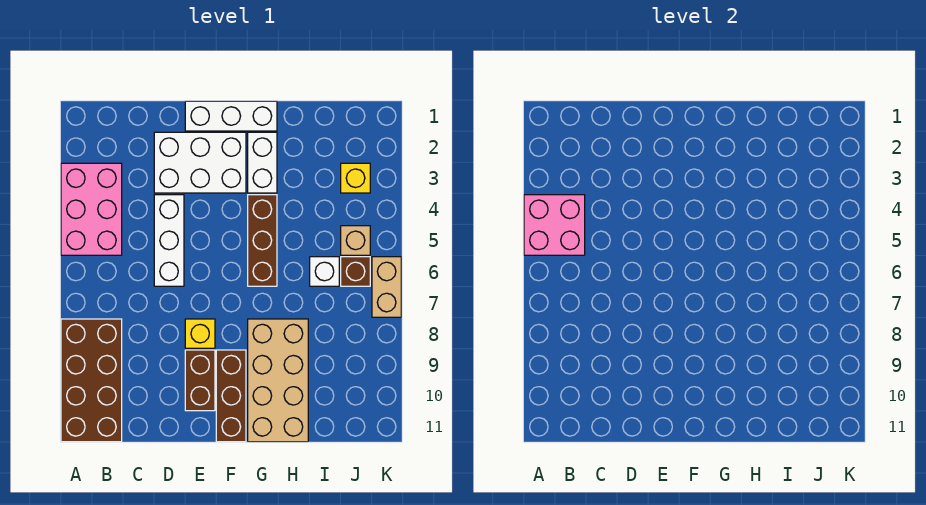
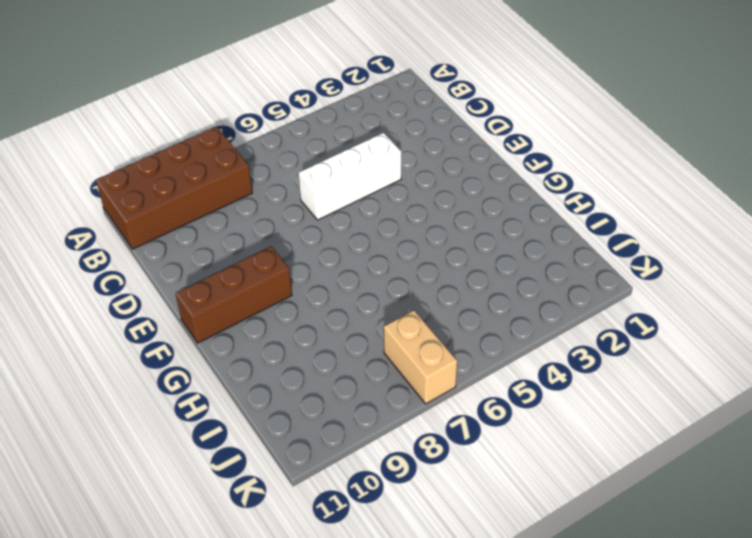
tan brick J7:K7 level 1 -> tan brick K6:K7 level 1
none -> pink brick A3:B5 level 1
none -> white brick D2:F3 level 1
none -> white brick E1:G1 level 1

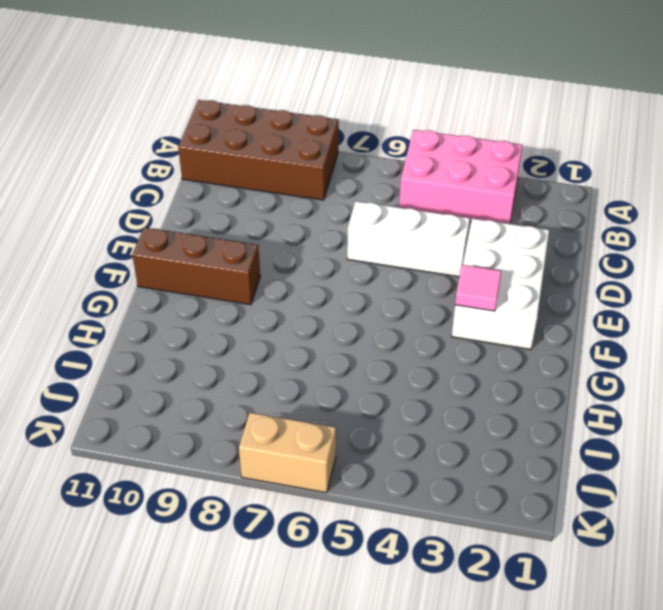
pink tile F3 level 2 -> none
none -> white brick E1:G1 level 1
none -> yellow brick E8 level 1
none -> brown brick E9:E10 level 1

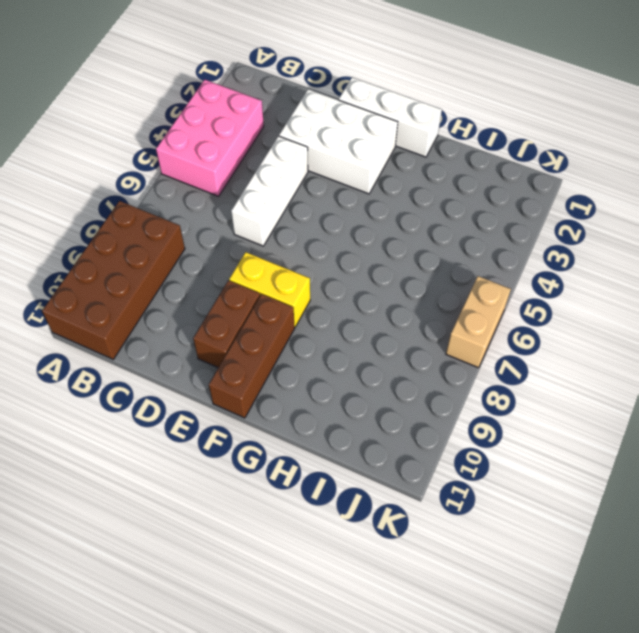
yellow brick E8:F8 level 1 -> yellow brick E8 level 1
none -> white brick G2:G3 level 1
none -> brown brick G4:G6 level 1
none -> tan brick G8:H11 level 1

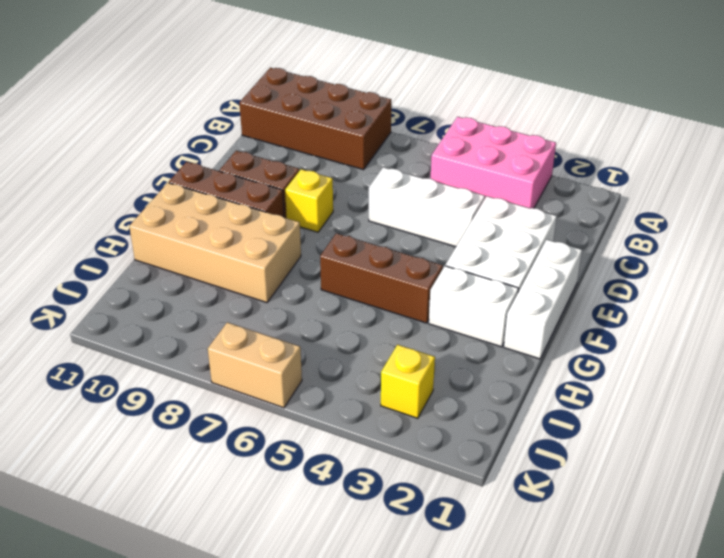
none -> white brick I6 level 1
none -> tan brick J5 level 1
none -> brown brick J6 level 1

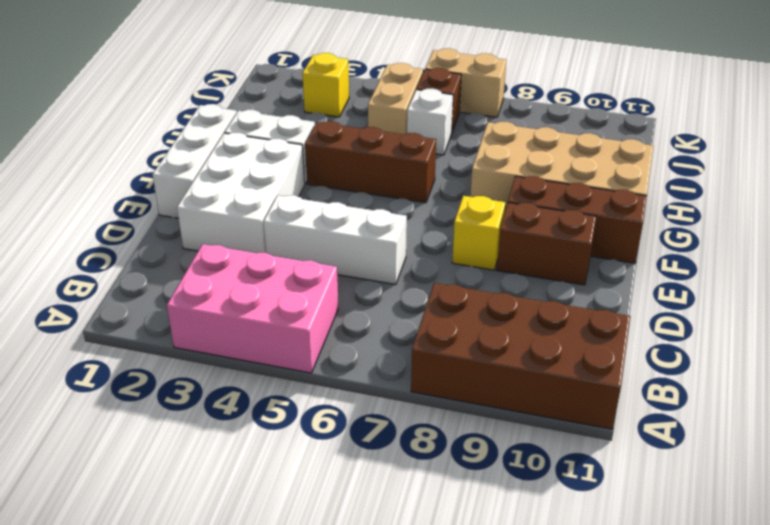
tan brick I5:J5 level 1 -> tan brick J5 level 1
none -> pink brick A4:B5 level 2

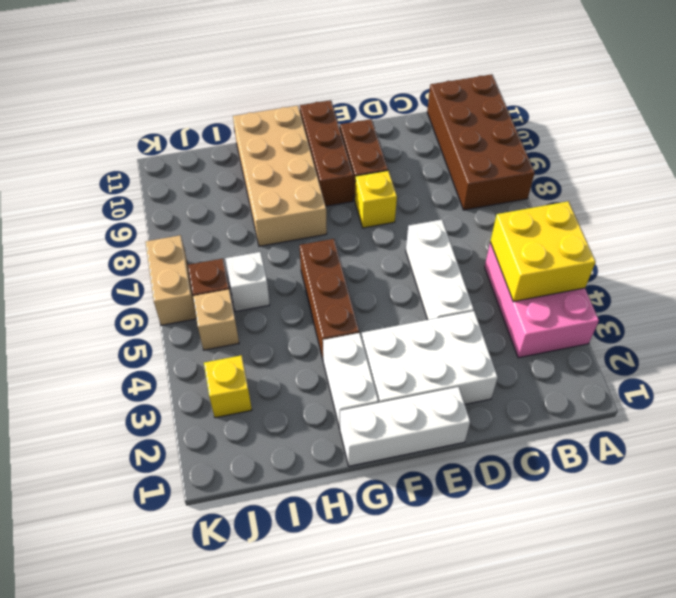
yellow brick A4:B5 level 2 -> pink brick A4:B5 level 2

